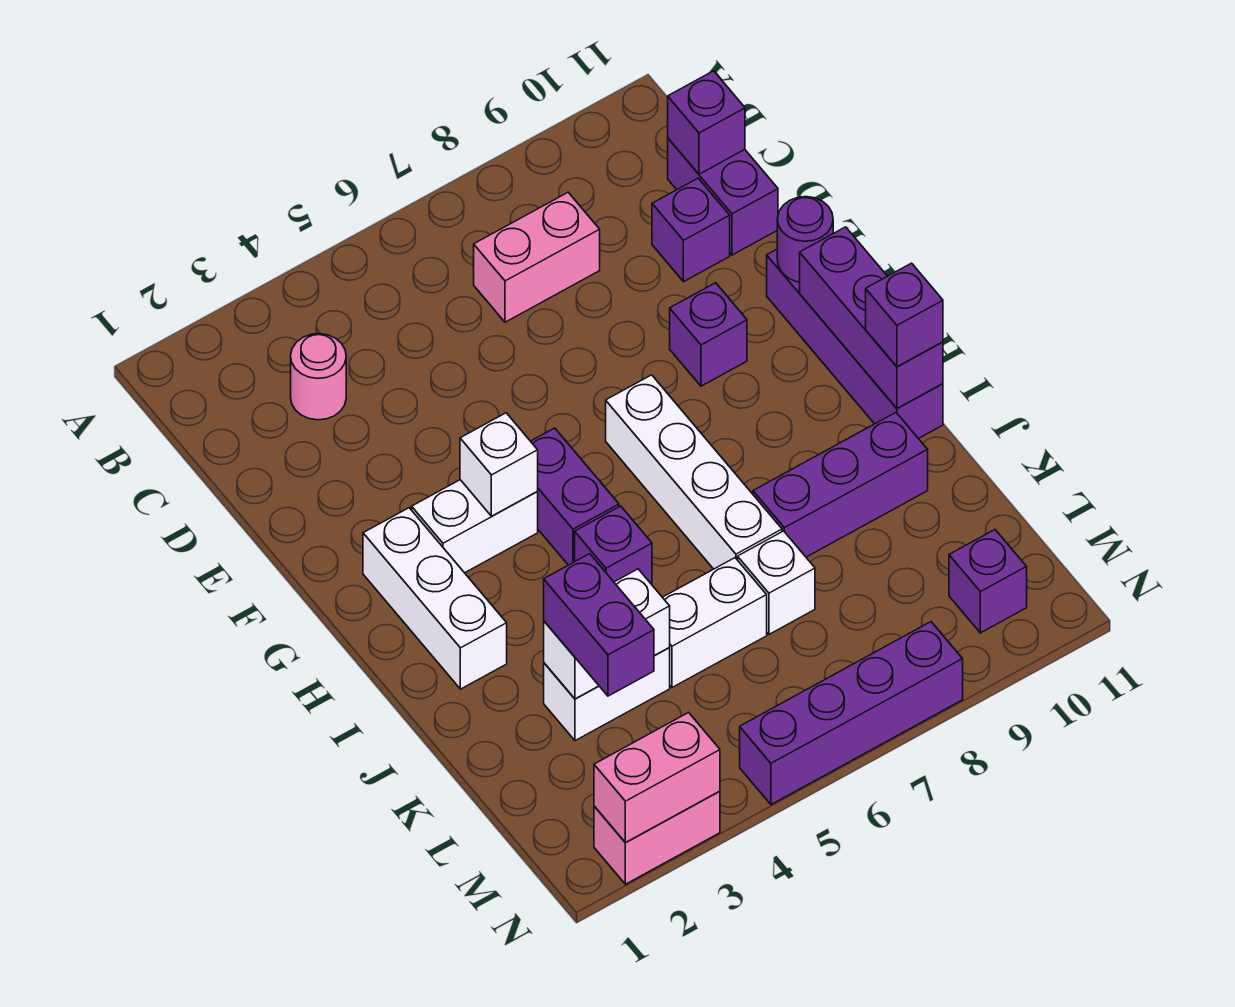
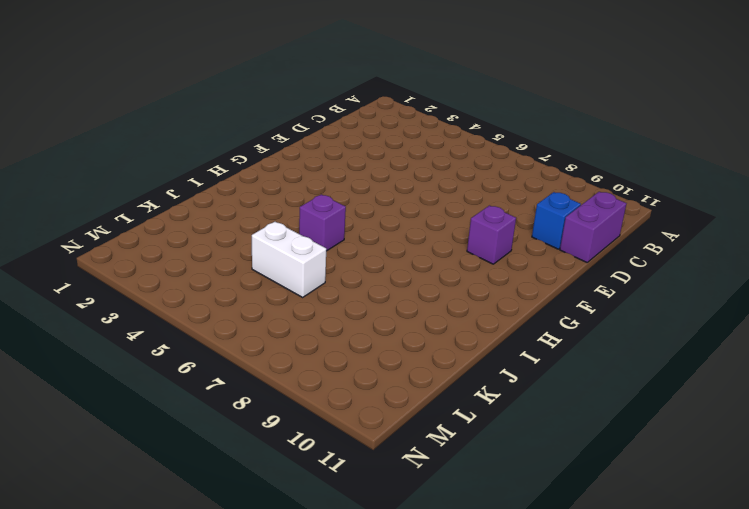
blue brick D10 level 1 -> purple brick D10 level 1
none -> pink round brick C3 level 1
none -> pink brick C7:C8 level 1
none -> purple brick F11:I11 level 1

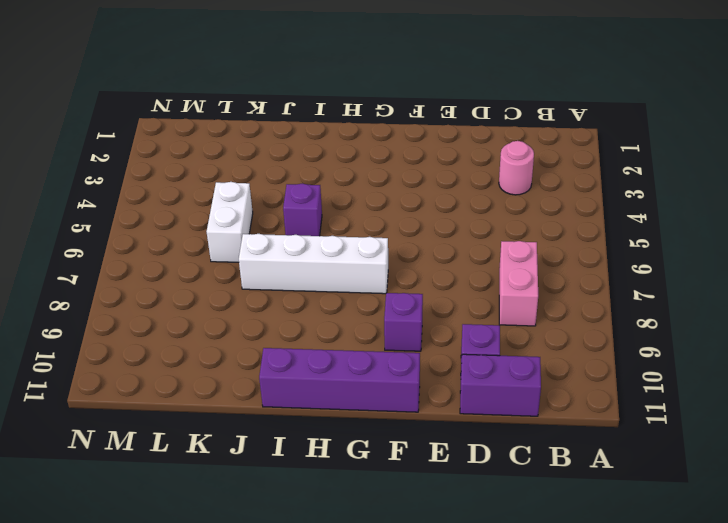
none -> white brick G2:I2 level 1
none -> white brick G3:G4 level 1
none -> purple brick G5:H5 level 1

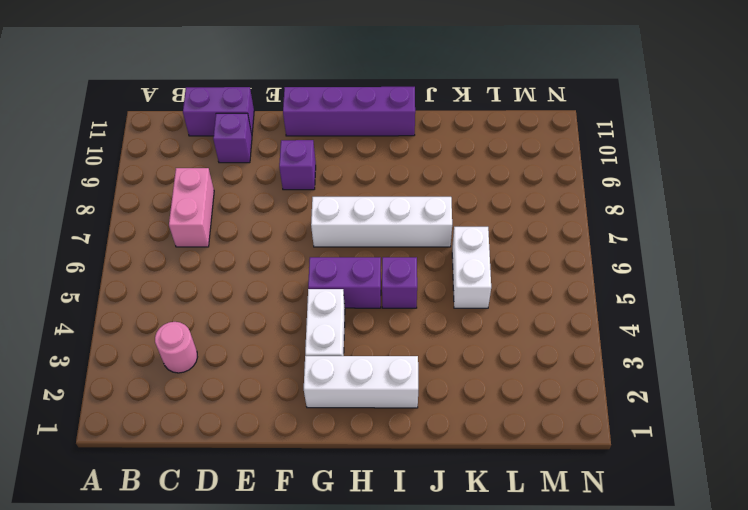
none -> purple brick J8:J10 level 1
none -> white brick K3:K4 level 1
none -> white brick K7 level 1

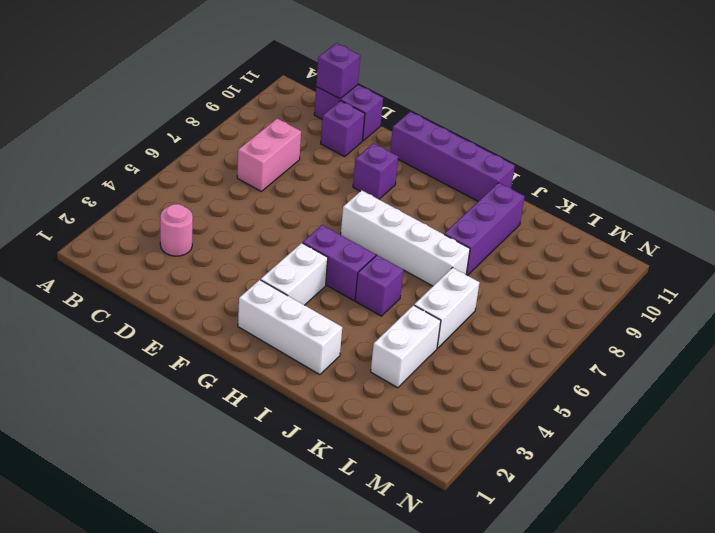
none -> white brick K7 level 1
none -> purple brick M10 level 1
none -> pink brick N2:N3 level 1

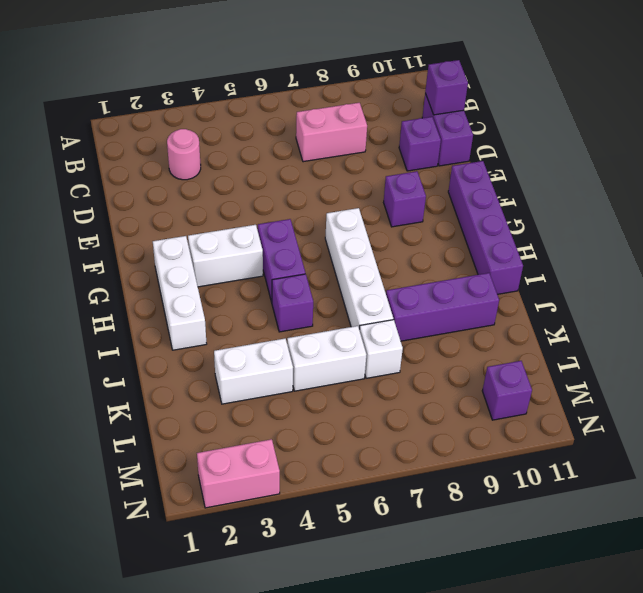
none -> purple brick N5:N8 level 1
none -> purple round brick F11 level 2
none -> white brick G4 level 2

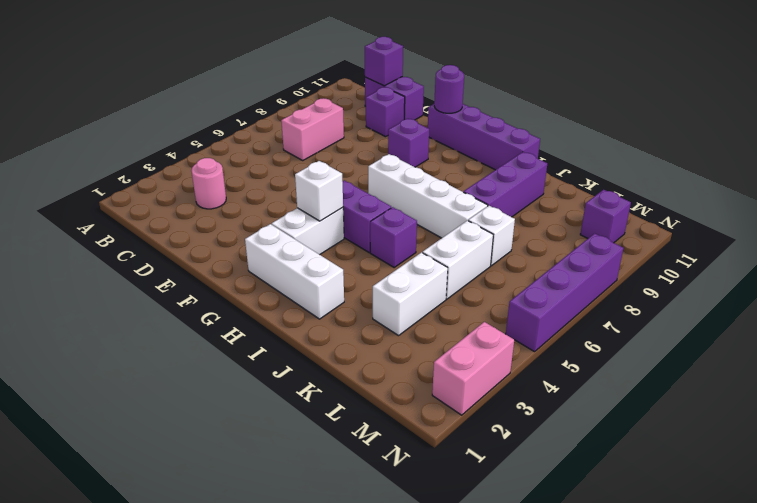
none -> purple brick G11:I11 level 2
none -> white brick K3:K4 level 2
none -> pink brick N2:N3 level 2

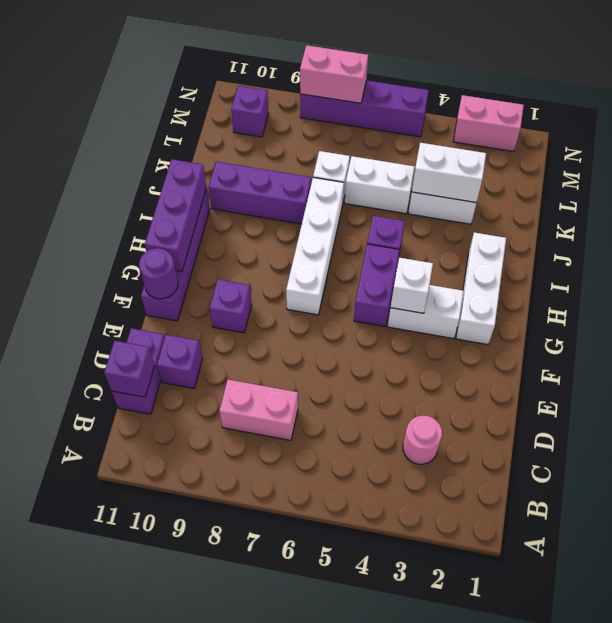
pink brick N7:N8 level 2 -> pink brick N2:N3 level 2
none -> purple brick I11 level 3
none -> purple brick K3:L3 level 3

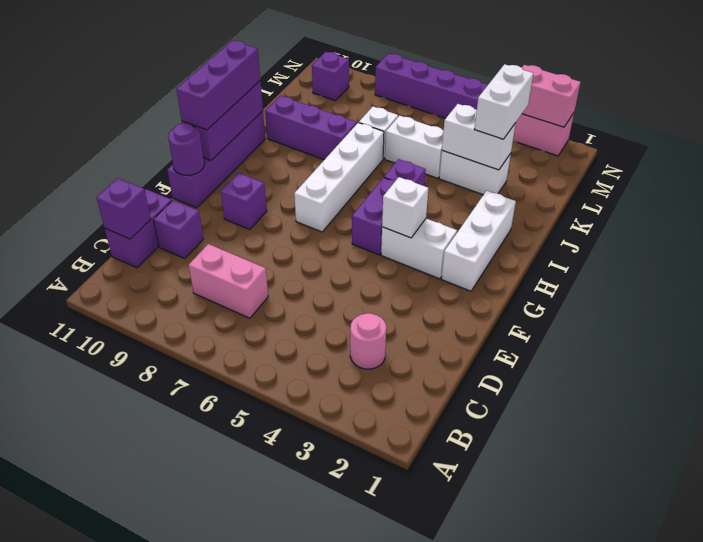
purple brick G11:I11 level 3 -> purple brick I11 level 3
white brick K3:L3 level 3 -> purple brick K3:L3 level 3

